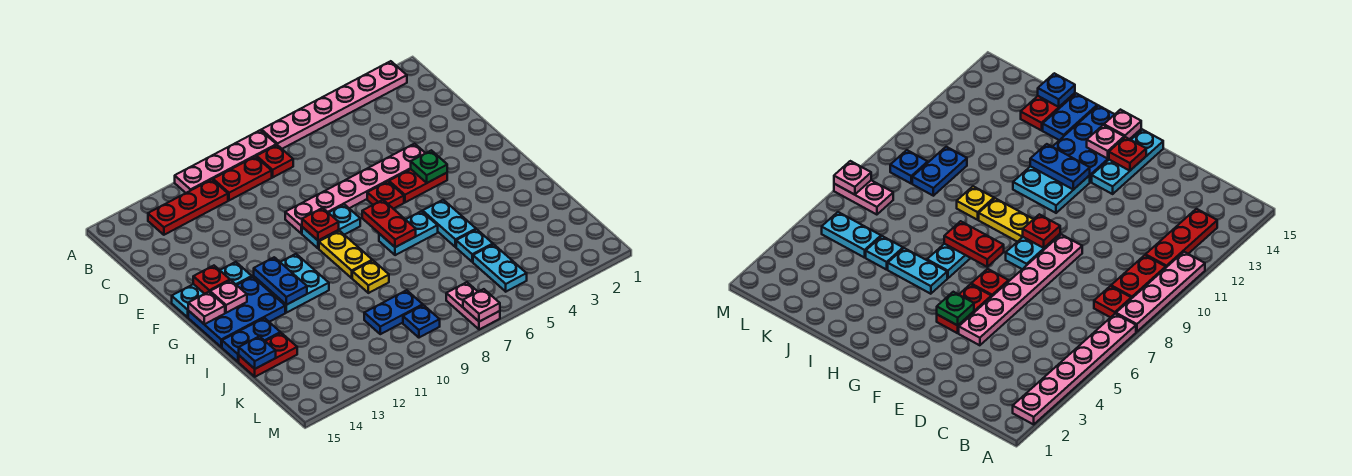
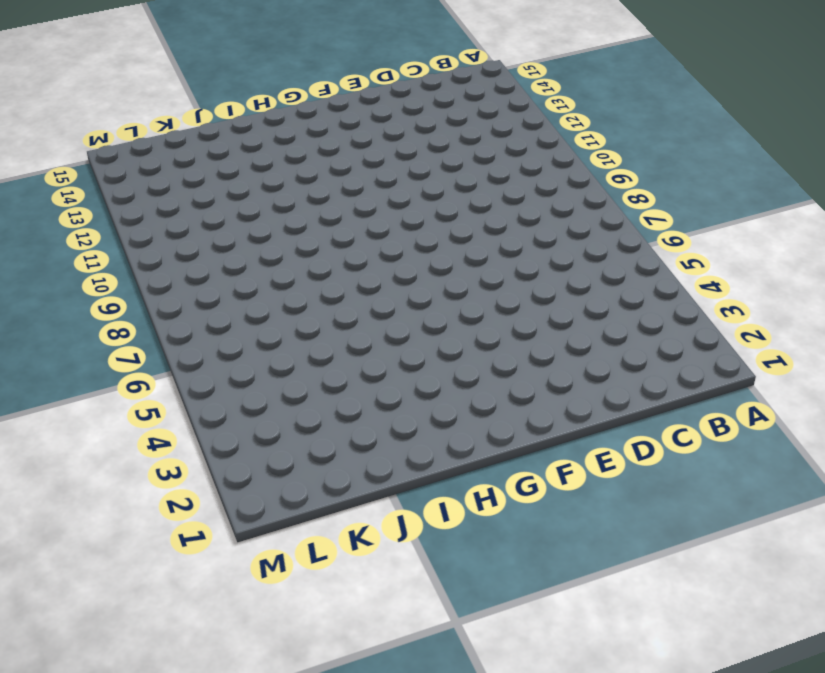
none -> pink plate A2:A7 level 1
none -> pink plate A8:A11 level 1
none -> red plate B8 level 1
none -> red plate B9:B10 level 1

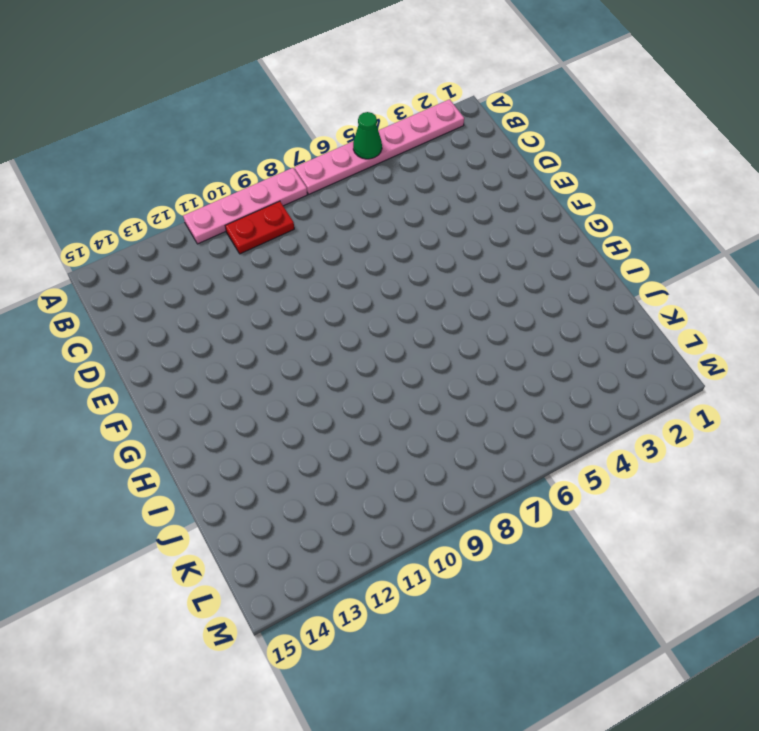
green cone A5 level 2 -> none
none -> red plate B8 level 1
none -> red plate B11:B13 level 1
none -> pink plate E4:E9 level 1
none -> red plate F4:F5 level 1

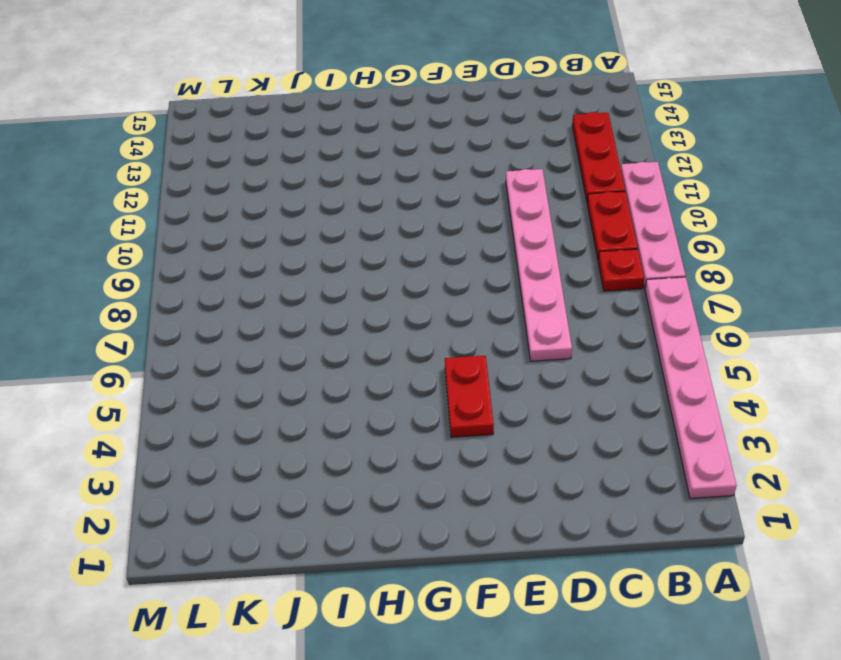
pink plate D6:D11 level 1 -> pink plate E4:E9 level 1
none -> red plate F6 level 1
none -> cyan plate F8:F9 level 1
none -> cyan plate F13:F15 level 1
none -> yellow plate G9:H9 level 1

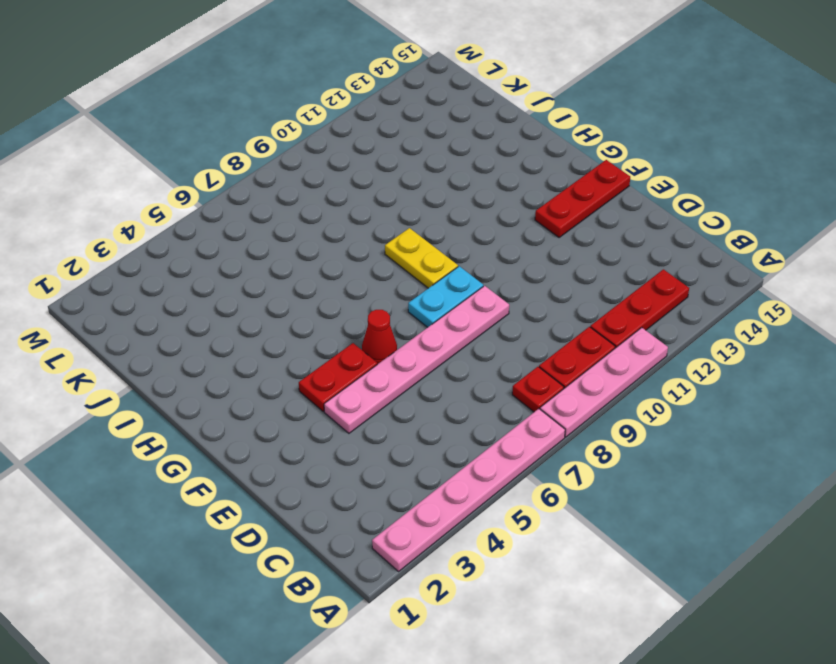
red cone F6 level 1 -> red plate F6 level 1
red plate F13:F15 level 1 -> cyan plate F13:F15 level 1
none -> cyan plate G11:H12 level 1
none -> blue plate G13:H15 level 1
none -> cyan plate H5:I5 level 1
none -> cyan plate H6:H7 level 1

